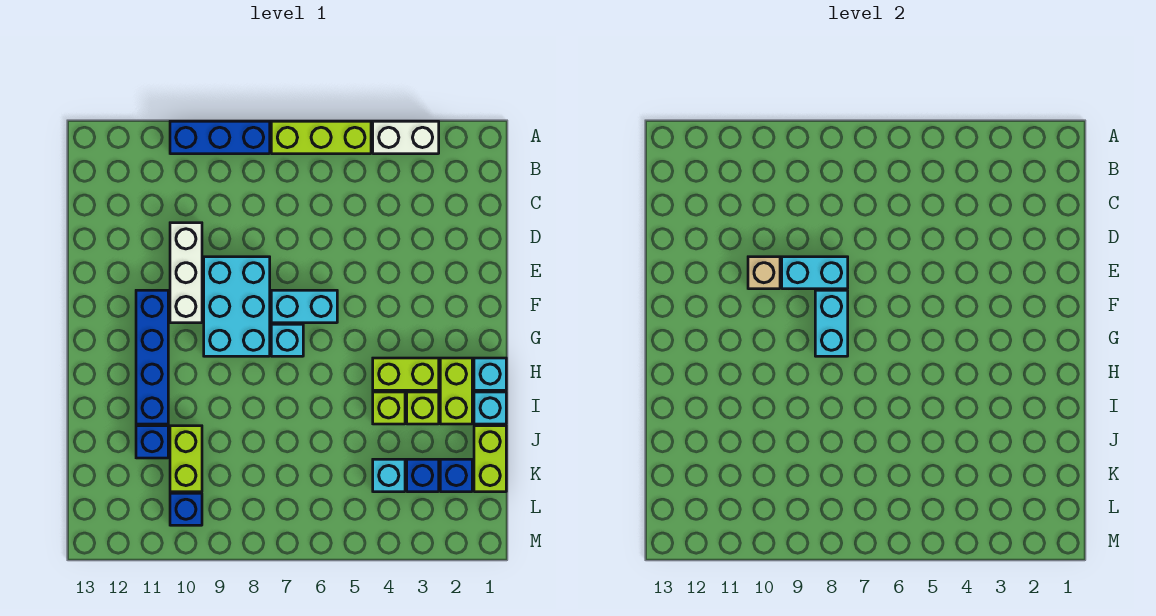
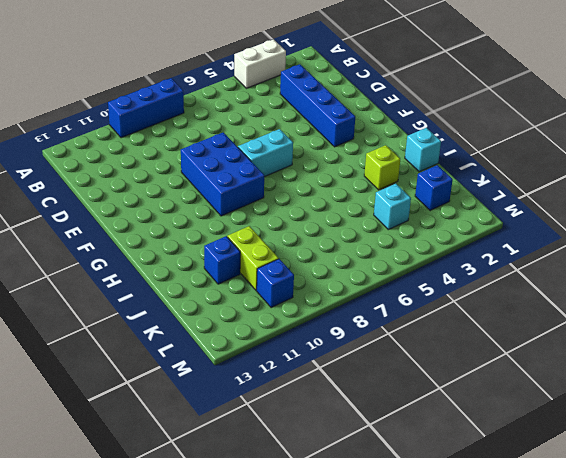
blue brick C3:F3 level 1 -> blue brick F11:I11 level 1
blue brick E8:G9 level 1 -> cyan brick E8:G9 level 1
none -> lime brick A5:A7 level 1
none -> white brick D10:F10 level 1
none -> cyan brick G7 level 1

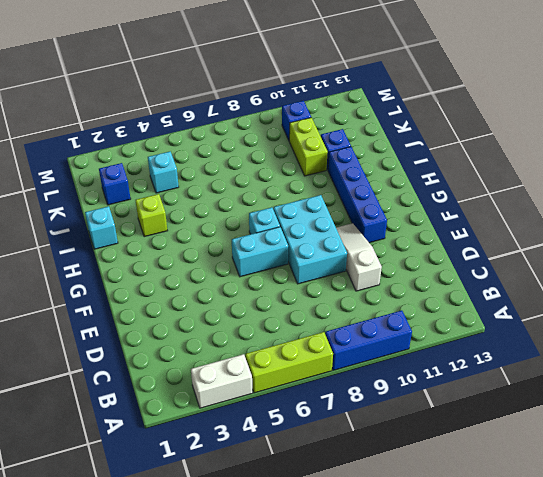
white slope D10:F10 level 1 top D -> white brick D10:F10 level 1
none -> cyan brick H1 level 1
none -> lime brick H2:I2 level 1
none -> lime brick H3:H4 level 1

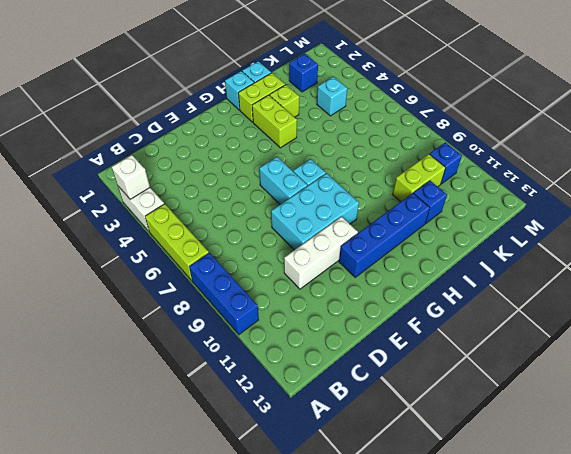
white brick A3 level 2 -> none
none -> lime brick I4 level 1
none -> lime brick J1:K1 level 1
none -> blue brick K3 level 1

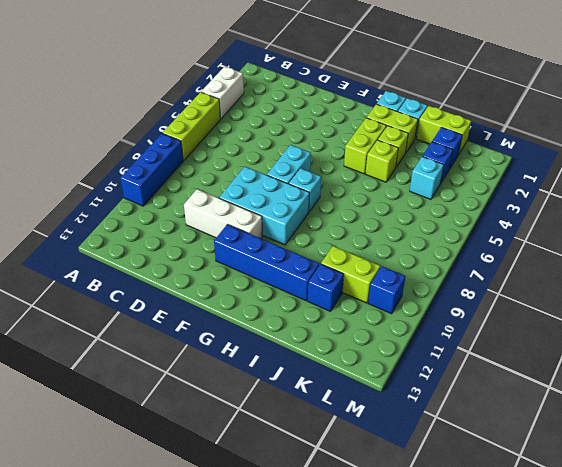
none -> cyan brick E8:E9 level 2
none -> tan brick E10 level 2
none -> cyan brick F8:G8 level 2

